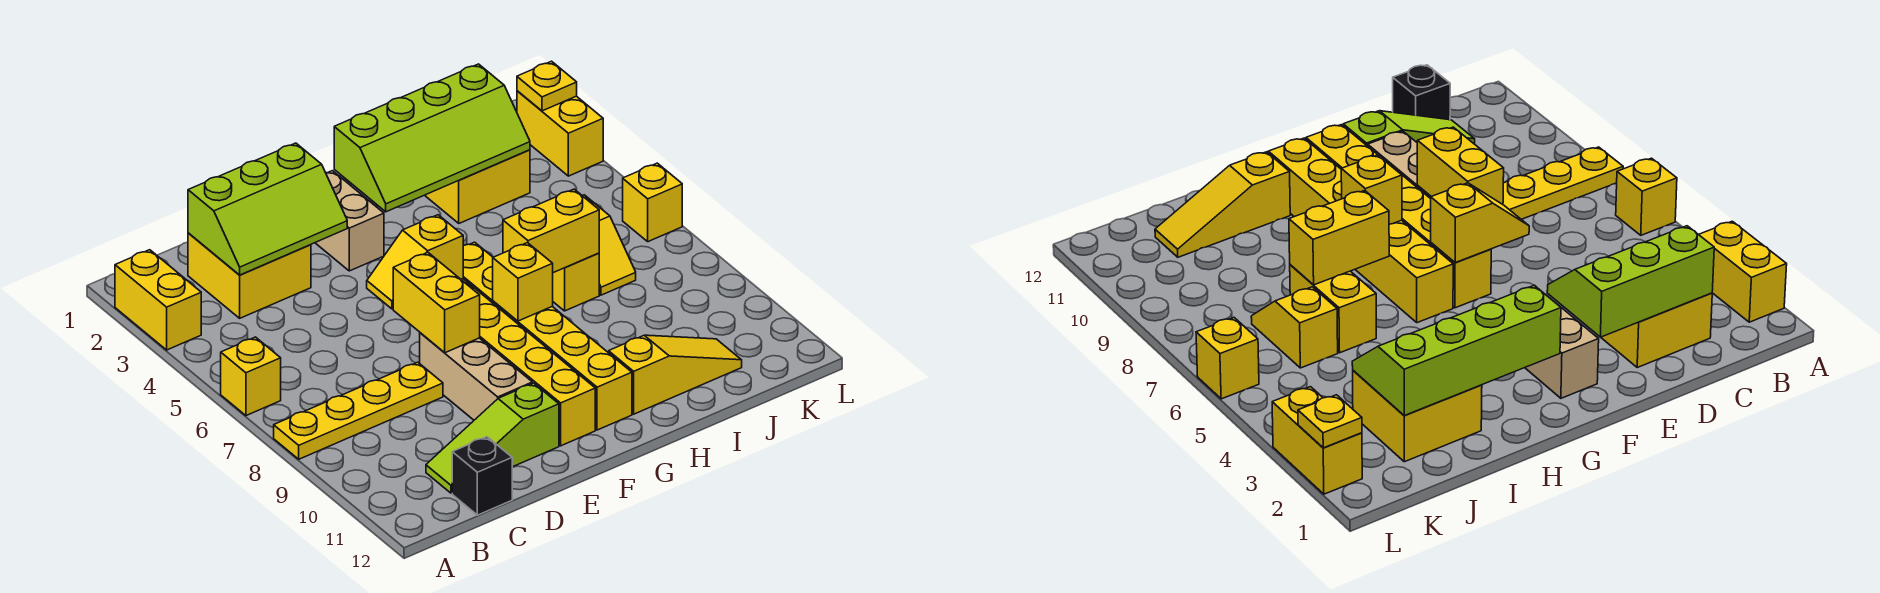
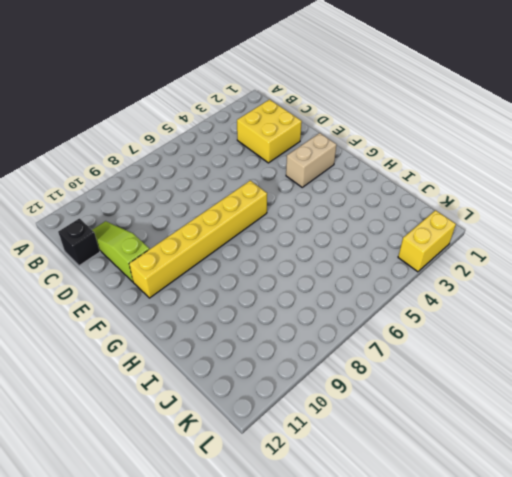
none -> yellow brick A2:A3 level 1
none -> yellow brick A6 level 1
none -> yellow plate A8:D8 level 1

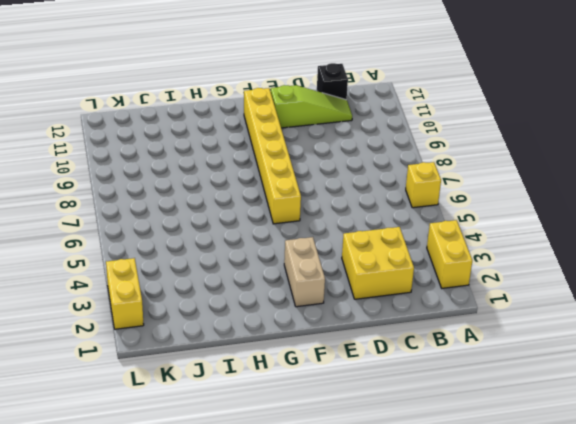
none -> yellow plate A8:D8 level 1
none -> tan brick E8:E10 level 1
none -> yellow brick G6:G11 level 1

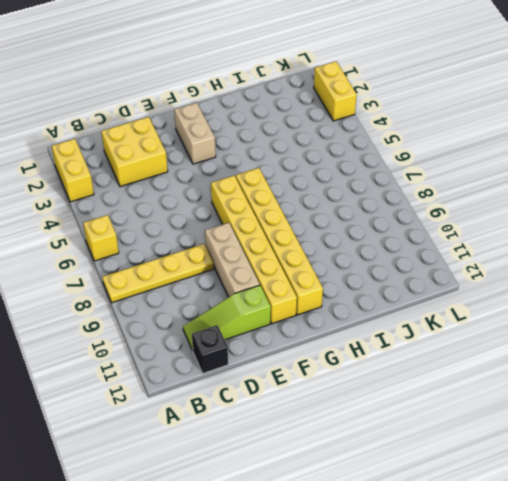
none -> yellow slope H11:J11 level 1 top H
none -> yellow brick I2:J3 level 1
none -> yellow brick I6:I7 level 1

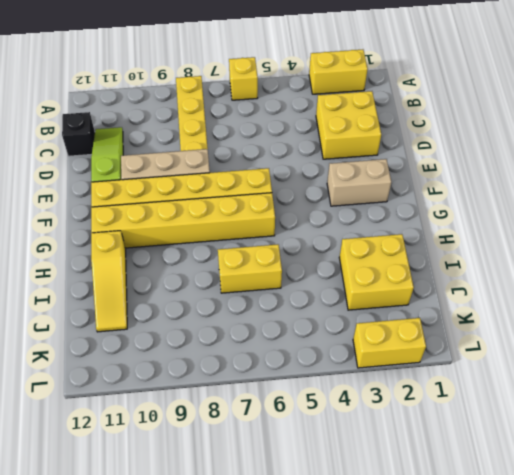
none -> yellow slope J6:J7 level 1 top 6
none -> yellow brick L6 level 1
none -> lime slope C2:E3 level 2 top 2

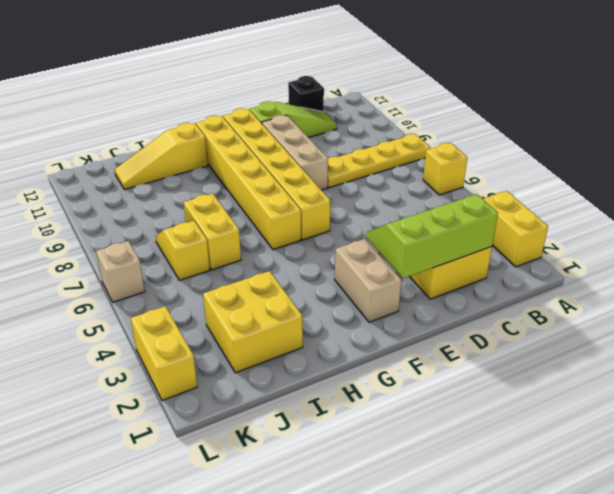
tan brick L6 level 1 -> yellow brick L6 level 1
none -> yellow slope E6:F6 level 2 top F
none -> yellow brick E7:E8 level 2
none -> lime slope G2:J3 level 2 top 2

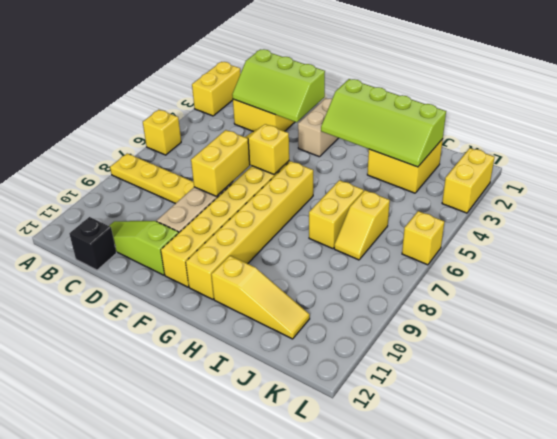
none -> yellow brick G8 level 2
none -> yellow brick H7:I7 level 2
none -> yellow plate L2 level 2

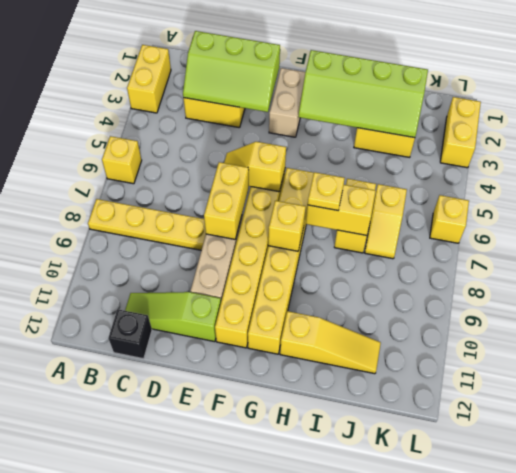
yellow plate H7 level 3 -> yellow plate L2 level 2

